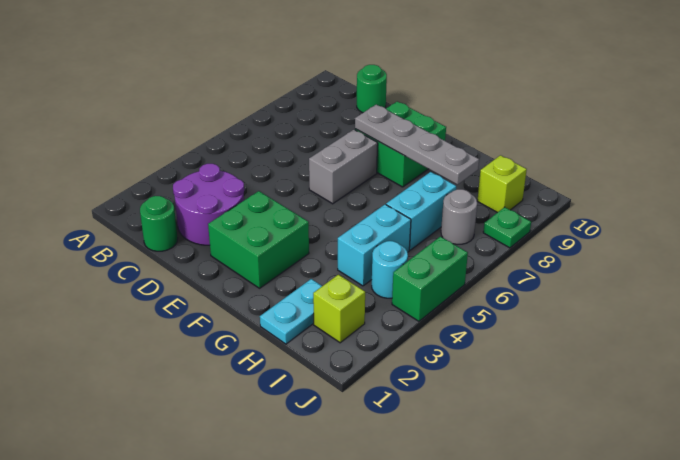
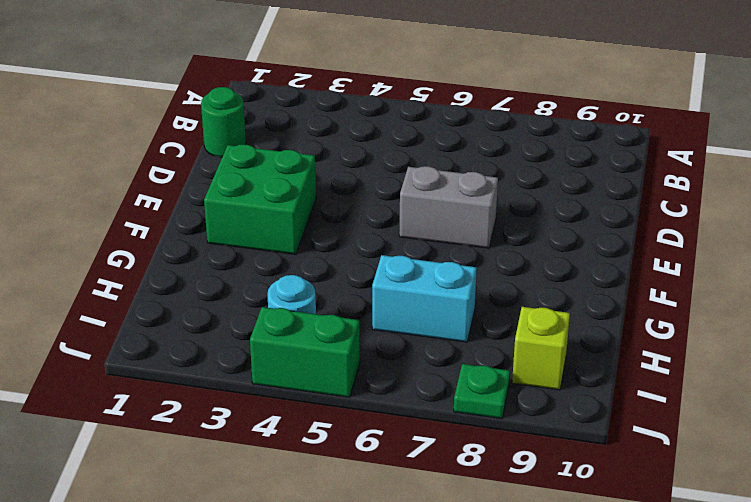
none -> purple round brick C2:D3 level 1
none -> green round brick C10 level 1
none -> green brick E8:F9 level 1

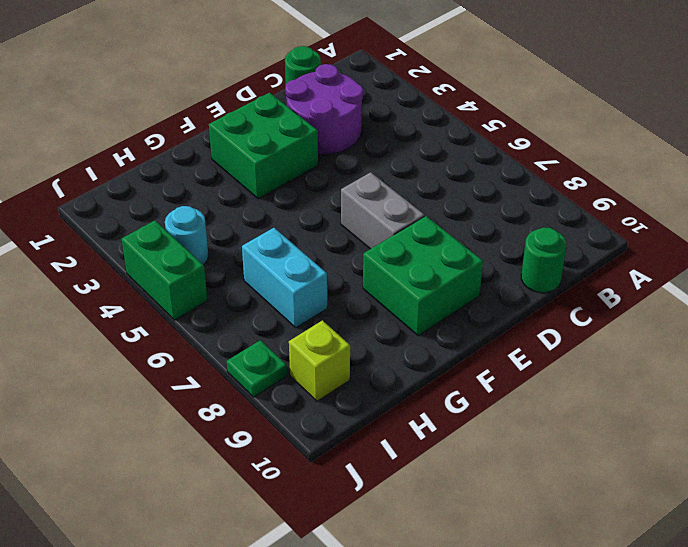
none -> cyan plate H1:H2 level 1
none -> cyan brick H4:H5 level 1
none -> lime brick I2 level 1

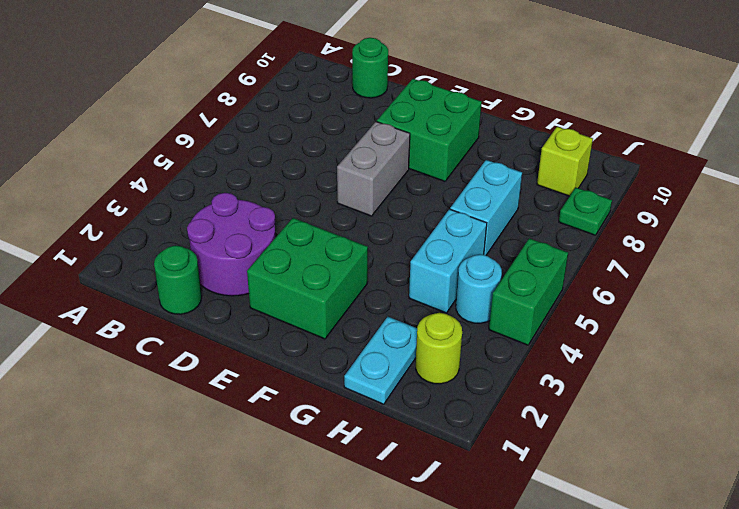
lime round brick I2 level 1 -> lime brick I2 level 1
none -> grey round brick I7 level 1
none -> grey plate E8:H8 level 2

